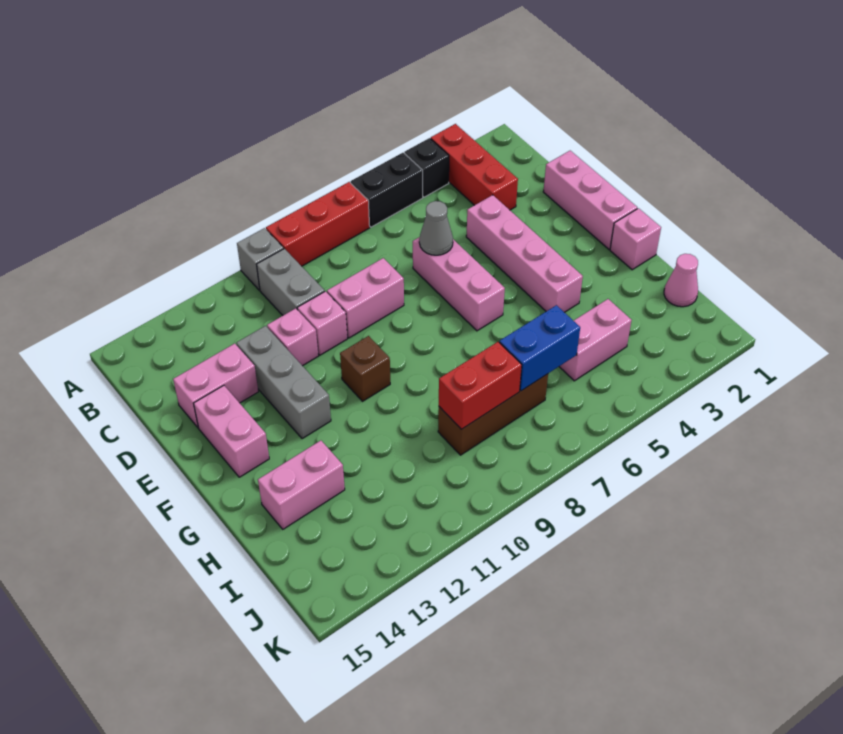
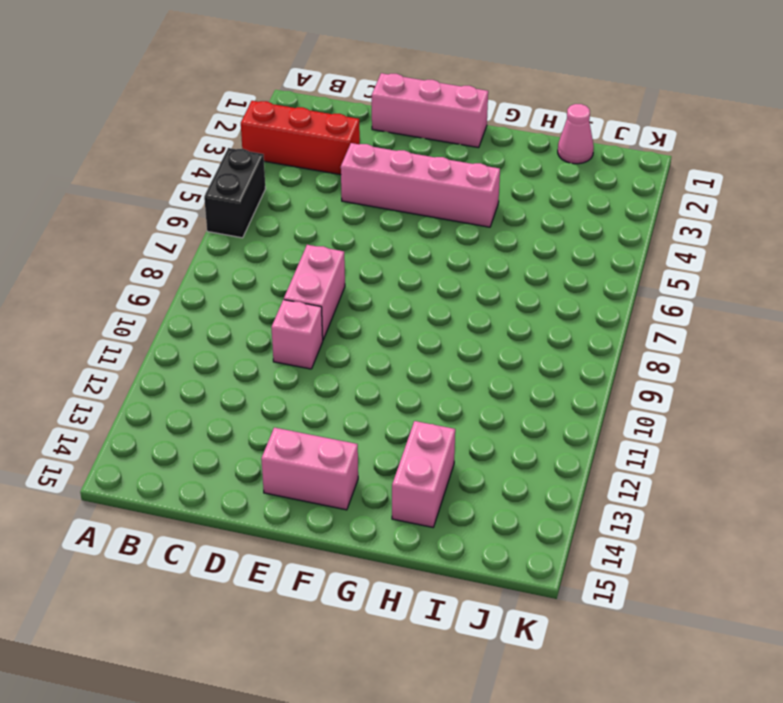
none -> black brick A4 level 1
none -> red brick A7:A9 level 1
none -> grey brick A10 level 1

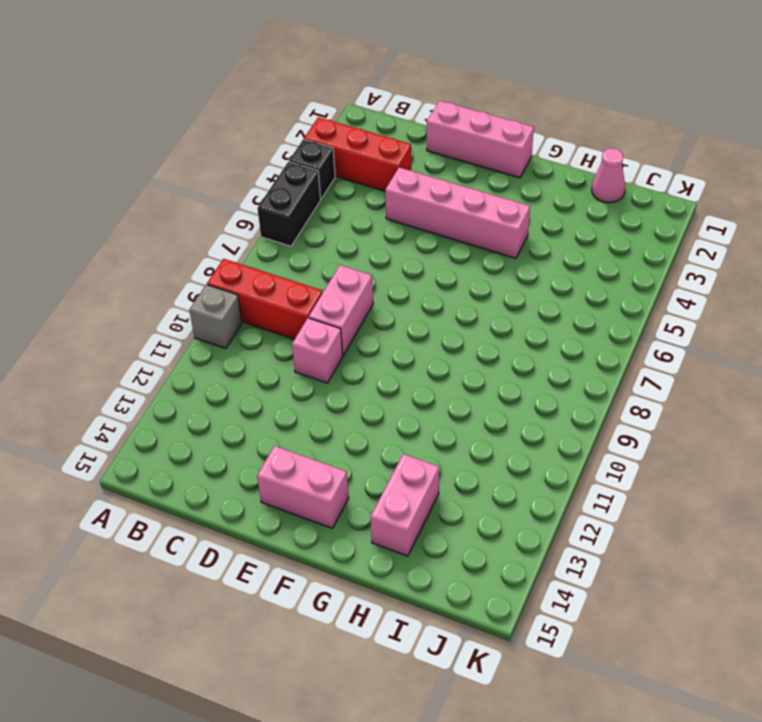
red brick A9:C9 level 1 -> red brick A7:A9 level 1
none -> grey brick B10:C10 level 1
none -> pink brick D6:F6 level 1
none -> pink brick D11 level 1

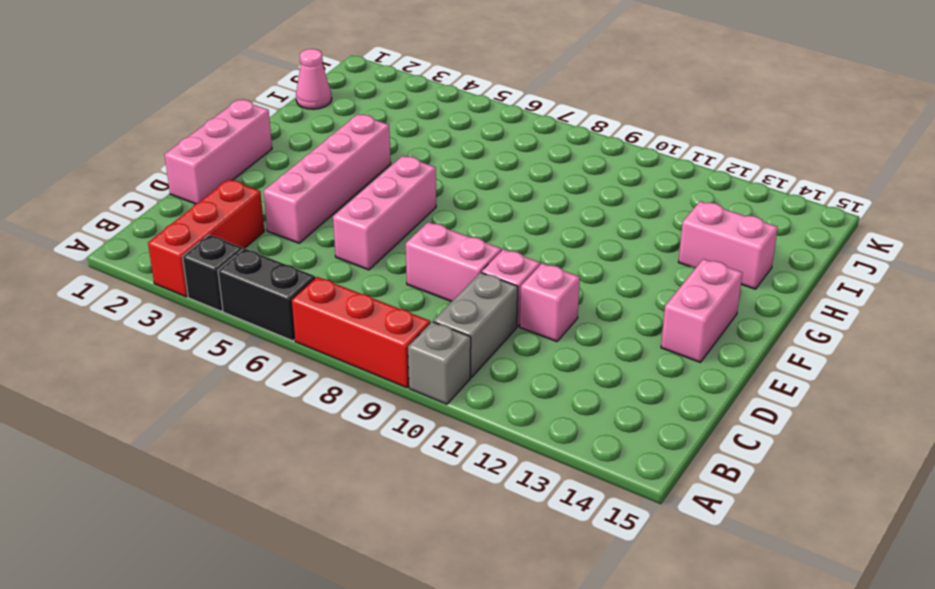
none -> grey brick D12:F12 level 1
none -> pink brick D13:D14 level 1
none -> brown brick F10 level 1

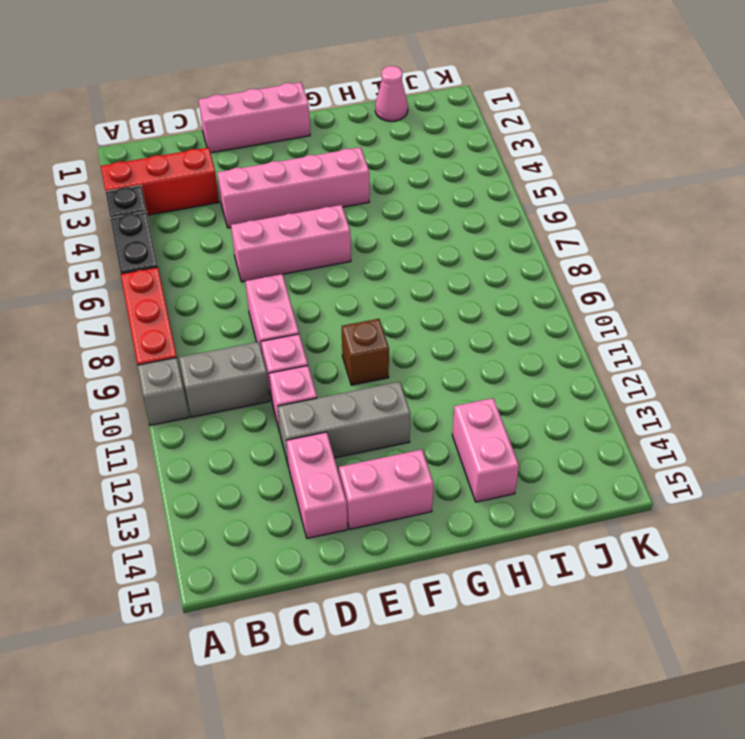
none -> pink brick G1 level 1
none -> pink brick I4:I5 level 1
none -> brown brick I7:I9 level 1

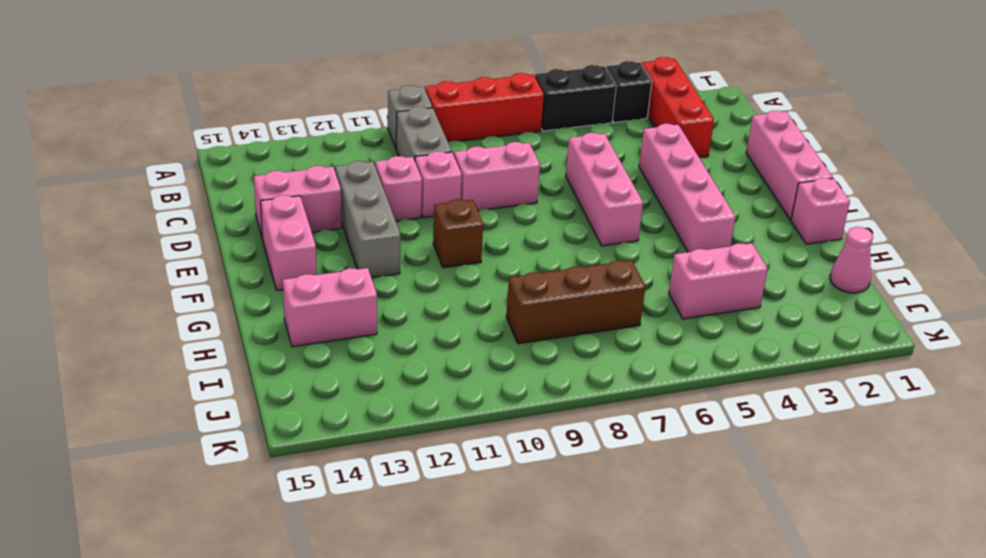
none -> grey cone D6 level 2
none -> blue brick I6:I7 level 2
none -> red brick I8:I9 level 2

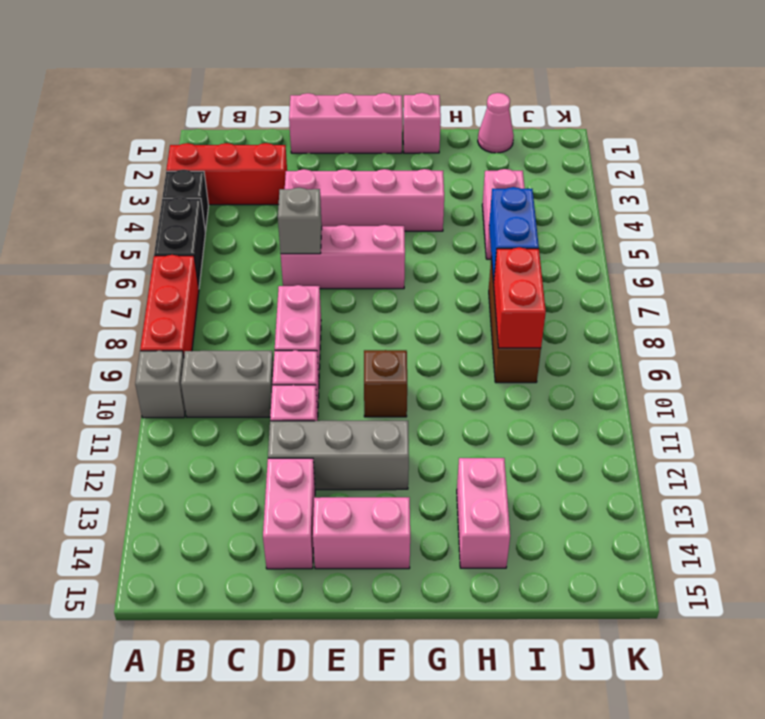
grey brick D6 level 2 -> grey cone D6 level 2

